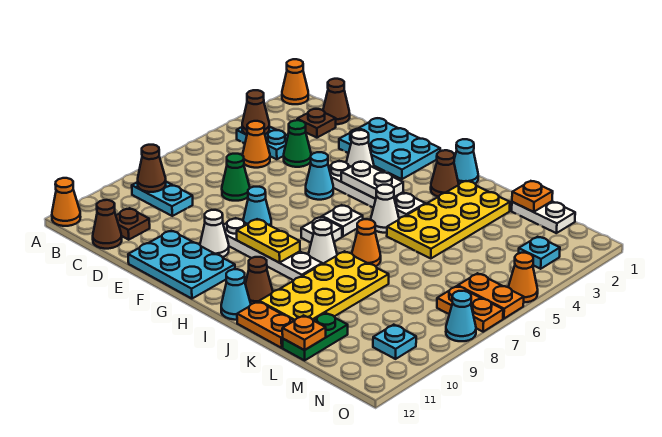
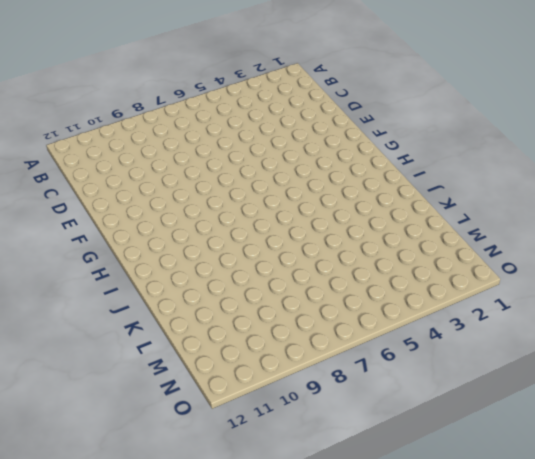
none -> orange cone A1 level 1
none -> orange cone A12 level 1
none -> cyan plate B4:C4 level 1
none -> cyan plate B9:C9 level 1

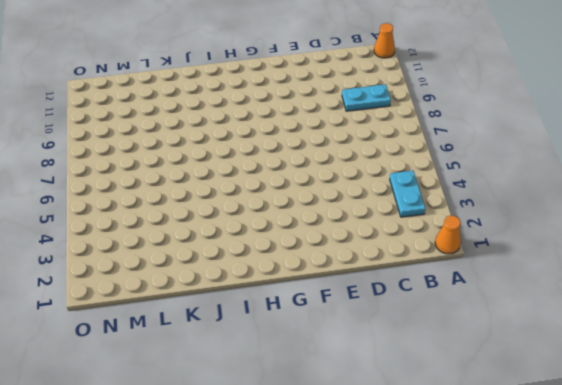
cyan plate B3:B4 level 1 -> cyan plate B4:C4 level 1
none -> brown cone C1 level 1
none -> brown plate C2 level 1
none -> orange cone C5 level 1
none -> brown plate C11 level 1

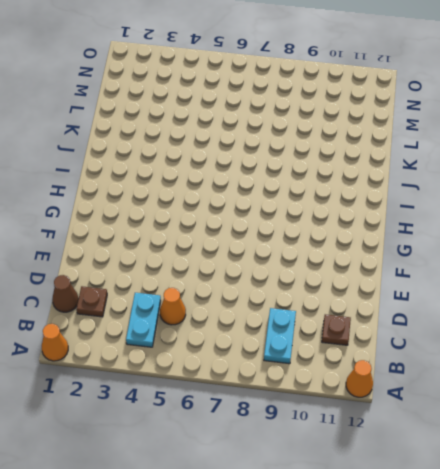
none -> brown cone C12 level 1
none -> green cone D4 level 1
none -> green cone D7 level 1
none -> cyan plate E1:G2 level 1

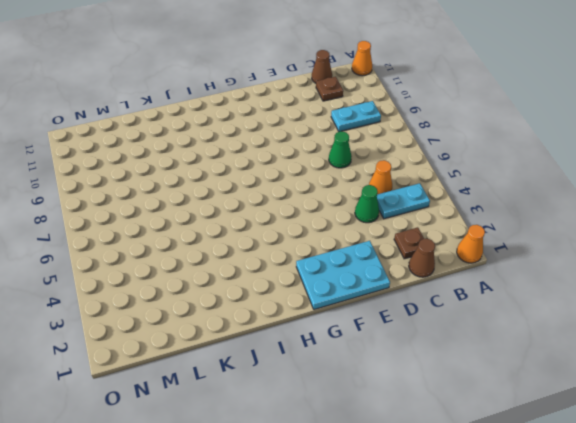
none -> cyan plate E11:G12 level 1
none -> white cone F3 level 1
none -> white plate F4:I4 level 1
none -> cyan cone F5 level 1

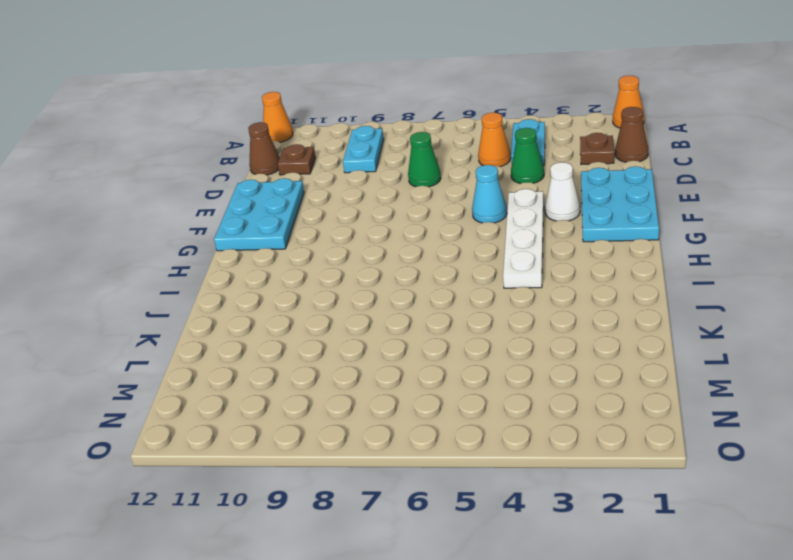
none -> cyan cone F8 level 1
none -> white plate F9:I9 level 1
none -> white cone F10 level 1
none -> white plate H6 level 1

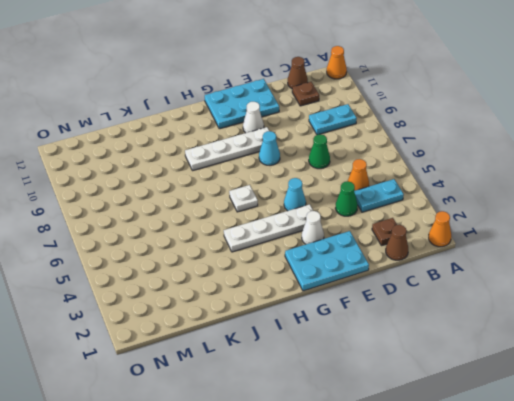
none -> white plate H7 level 1
none -> cyan cone I1 level 1
none -> brown cone I2 level 1
none -> white cone I5 level 1

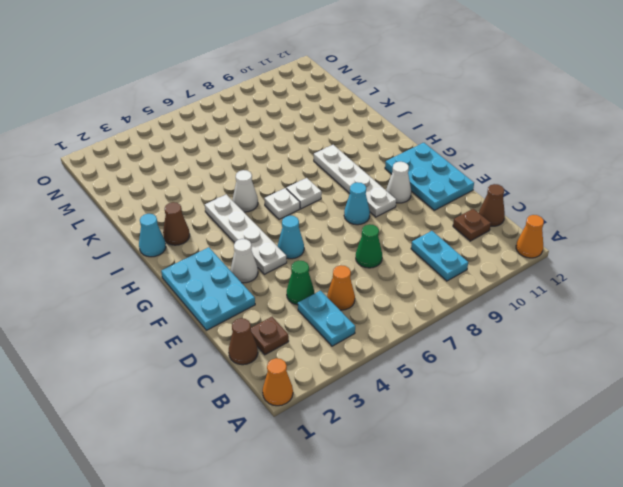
none -> white cone I8 level 1
none -> brown cone I11 level 1
none -> cyan cone I12 level 1
none -> yellow plate J2:K5 level 1

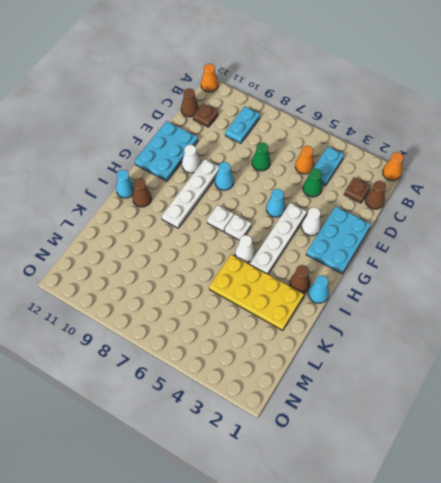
none -> white cone I8 level 1
none -> orange cone J7 level 1
none -> yellow plate J8:K11 level 1
none -> orange plate J12:K12 level 1

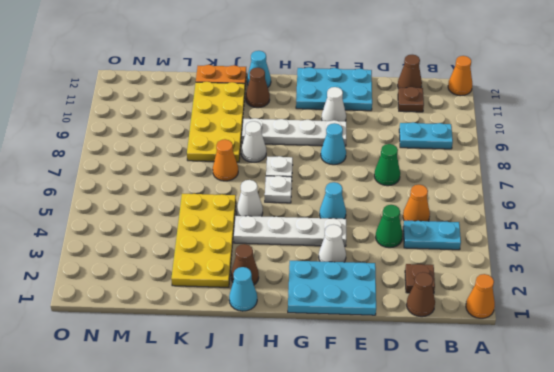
none -> white plate L1:M1 level 1
none -> green plate L11:L12 level 1
none -> cyan plate N3 level 1
none -> orange plate N6:O6 level 1

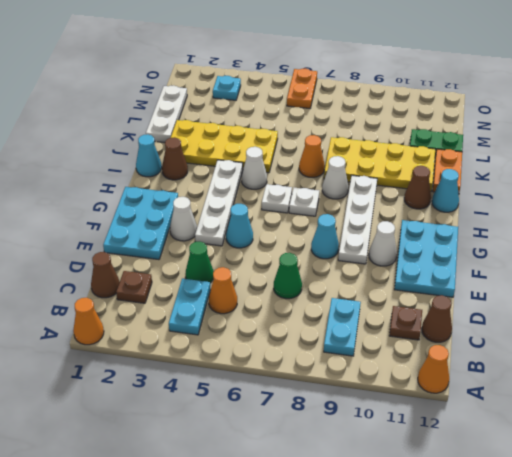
white plate K1:M1 level 1 -> white plate L1:M1 level 1
none -> orange plate N7:O7 level 1
none -> cyan plate N10 level 1
none -> orange cone O5 level 1
none -> cyan cone O8 level 1

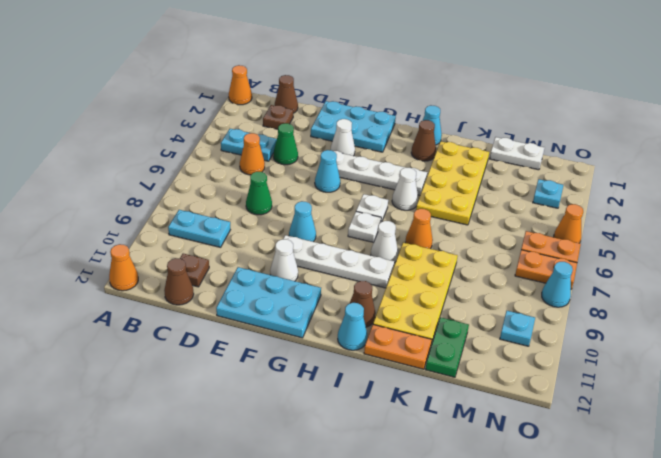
none -> brown cone B4 level 2
none -> brown cone B9 level 2
none -> white plate G4:H4 level 2
none -> yellow plate G9:H9 level 2

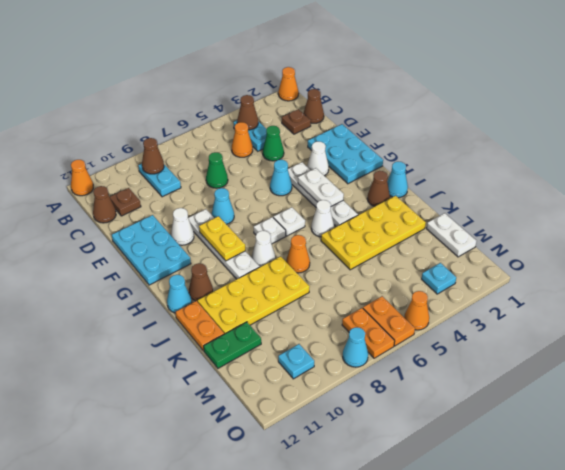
none -> orange plate L1 level 2
none -> orange plate L12 level 2

